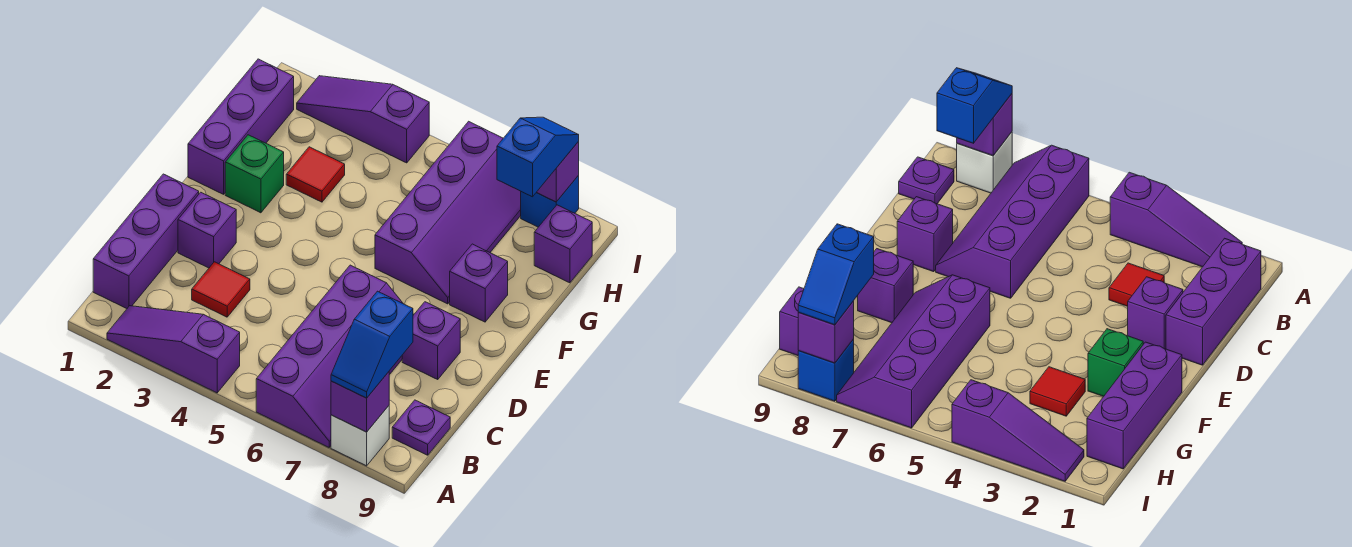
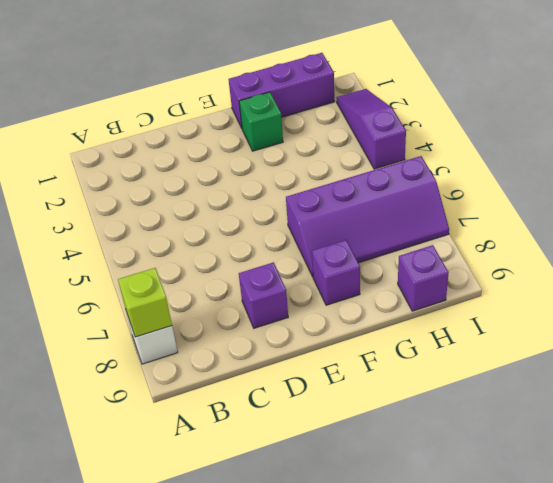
lime brick A8 level 2 -> purple brick A8 level 2
none -> purple slope A2:A4 level 1 top 4
none -> purple slope A6:D7 level 1 top 6
none -> purple brick B1:D1 level 1

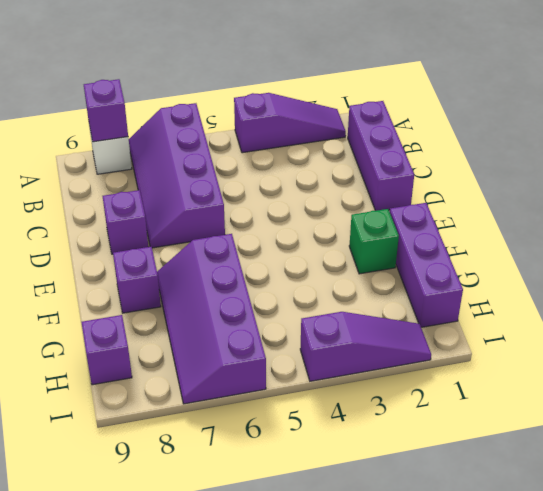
none -> purple plate B9 level 1
none -> red tile C3 level 1
none -> purple brick D2 level 1

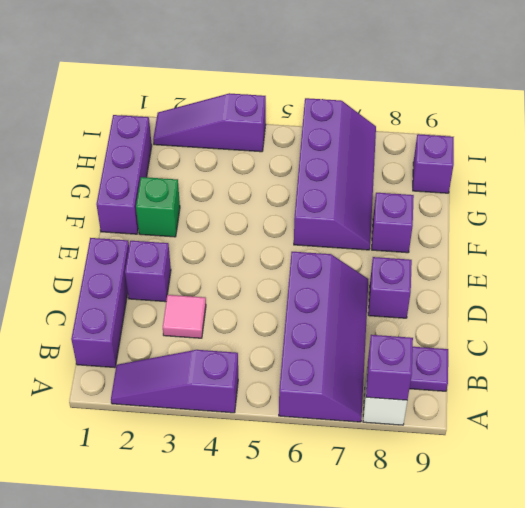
pink tile C3 level 1 -> red tile C3 level 1
none -> red tile G3 level 1
none -> blue brick I8 level 1
none -> purple brick I8 level 2

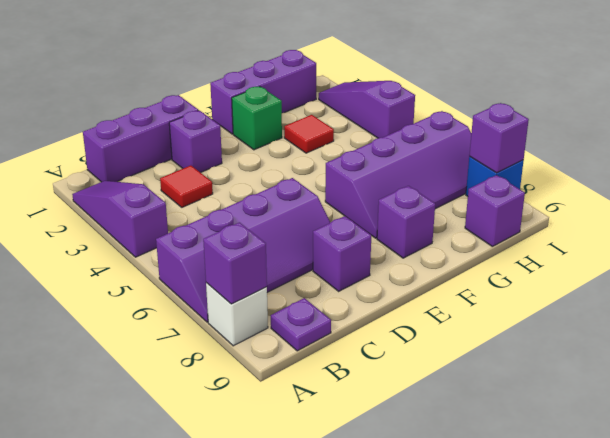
none -> blue slope A8:B8 level 3 top B
none -> blue slope H8:I8 level 3 top H

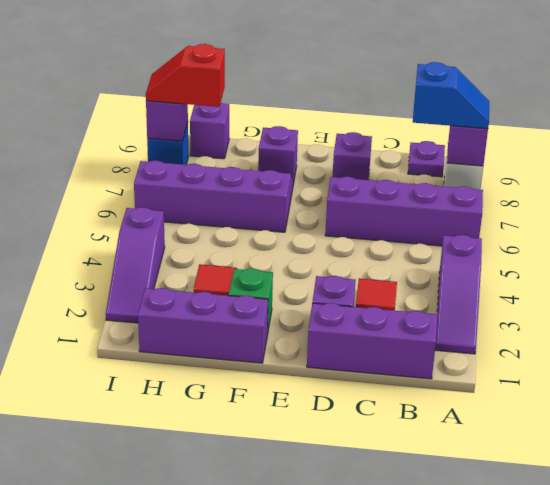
red slope H8:I8 level 3 top H -> blue slope H8:I8 level 3 top H

